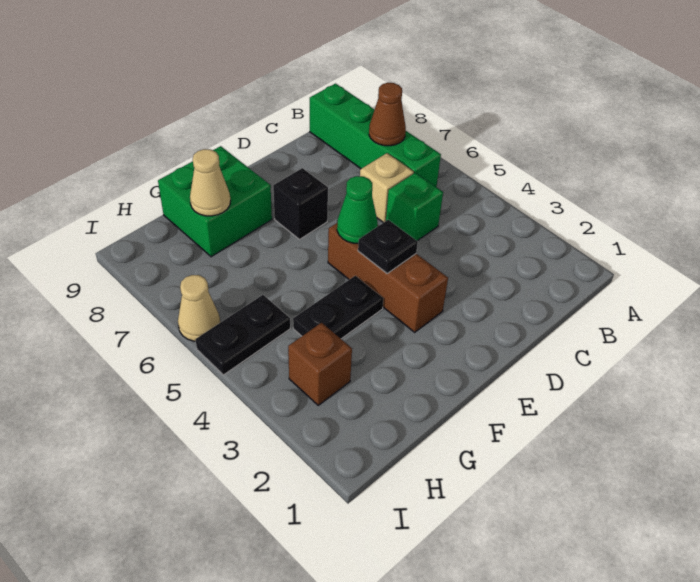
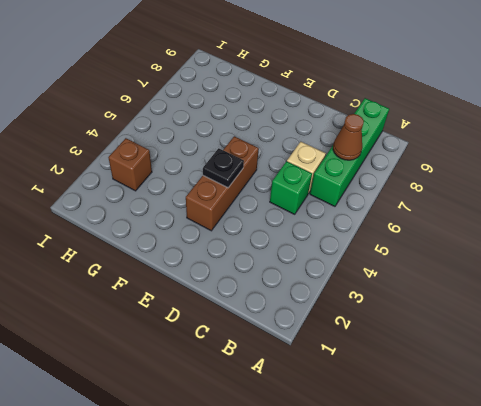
none -> black brick E7 level 1
none -> black plate F4:G4 level 1
none -> green brick F8:G9 level 1

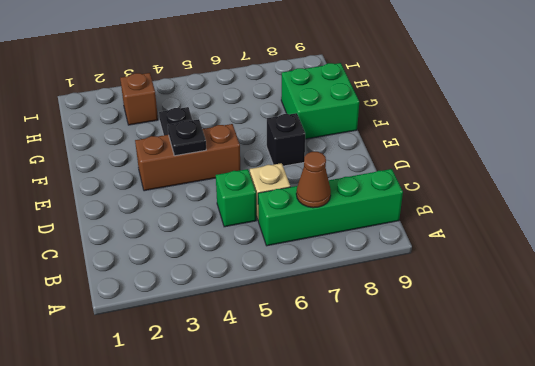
none -> black plate H5:I5 level 1
none -> tan cone I6 level 1
none -> green cone E5 level 2

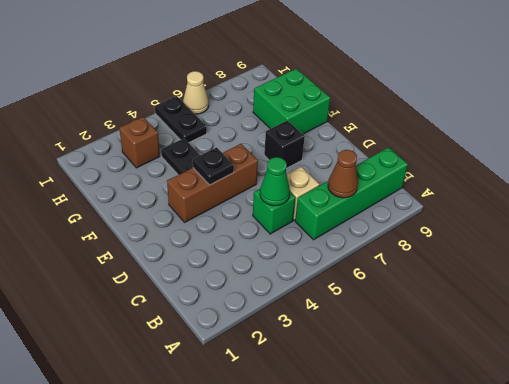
green cone C5 level 2 -> green cone E5 level 2
none -> tan cone G8 level 2

